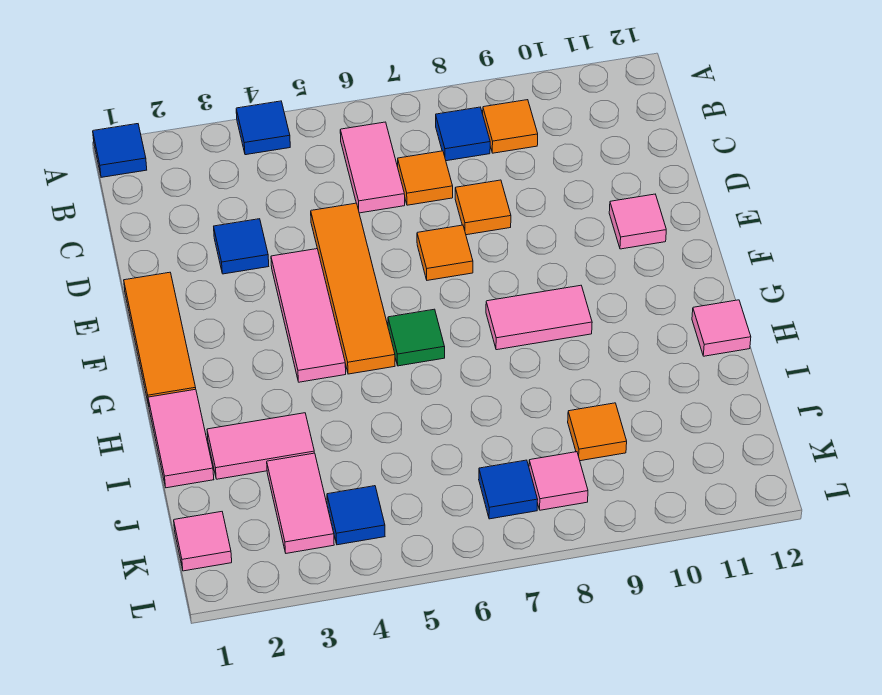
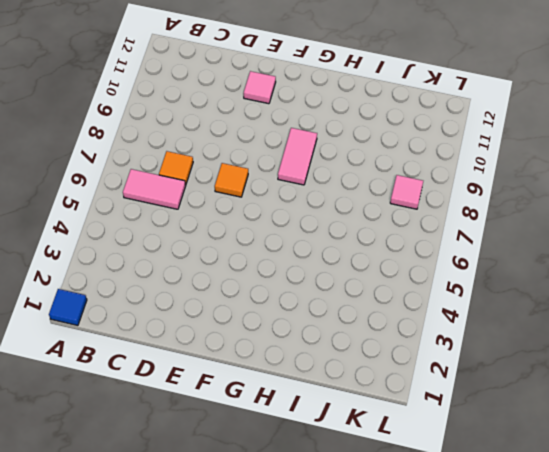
none -> blue tile A4 level 1
none -> blue tile B8 level 1
none -> orange tile B9 level 1

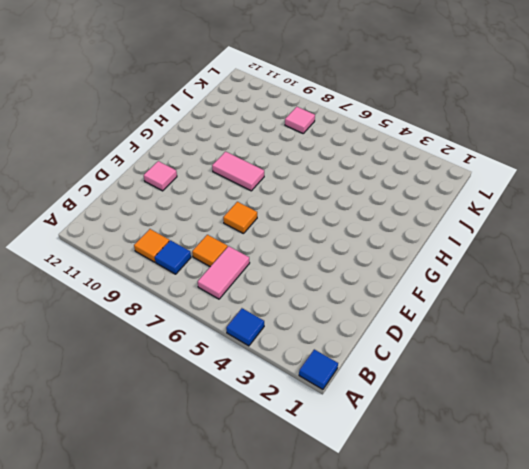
none -> blue tile D3 level 1
none -> orange tile D5:G5 level 1
none -> orange tile D8 level 1

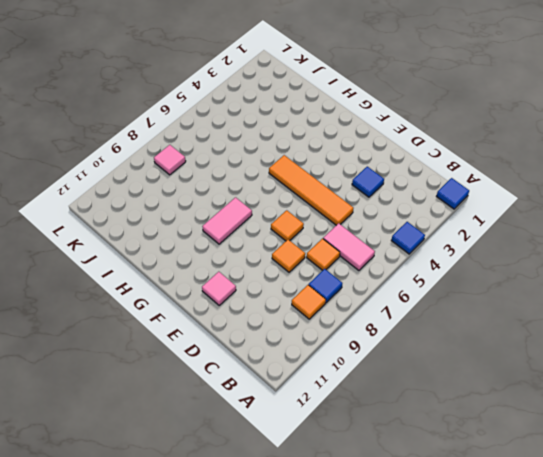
none -> orange tile E1:G1 level 1
none -> pink tile E4:G4 level 1
none -> green tile G6 level 1

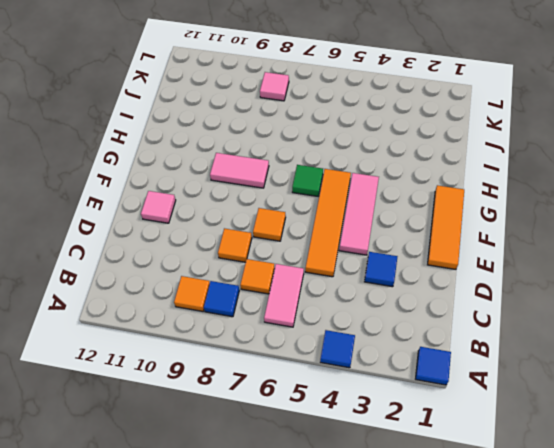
none -> pink tile H1:I1 level 1
none -> pink tile H12 level 1
none -> pink tile I2:I3 level 1

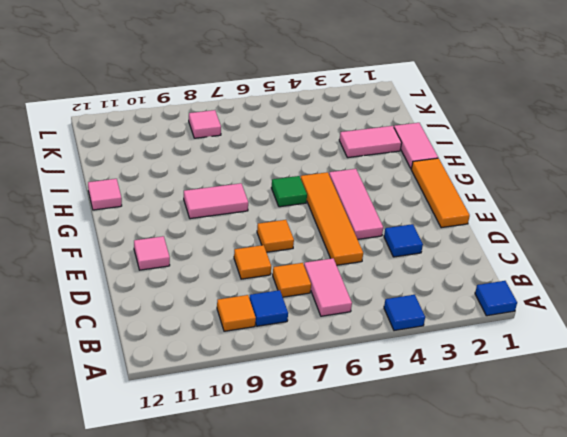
none -> pink tile J3:K3 level 1
none -> orange tile J9 level 1
none -> pink tile K1 level 1

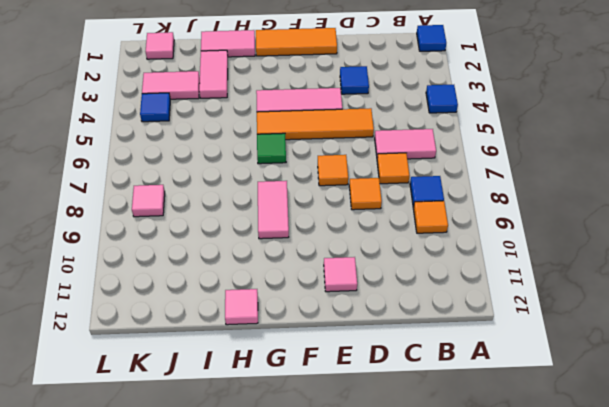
none -> orange tile J9 level 1
none -> blue tile K7 level 1

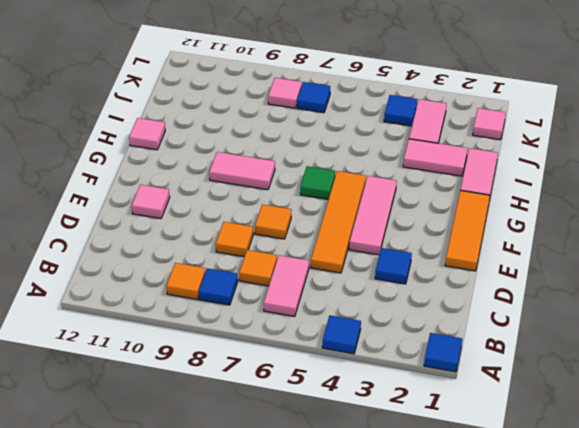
none -> orange tile J9 level 1

